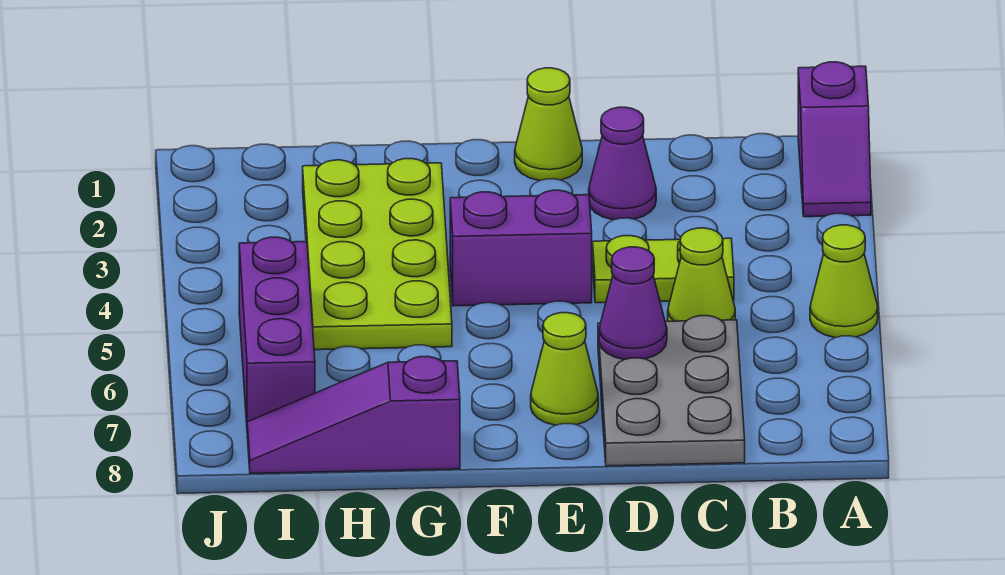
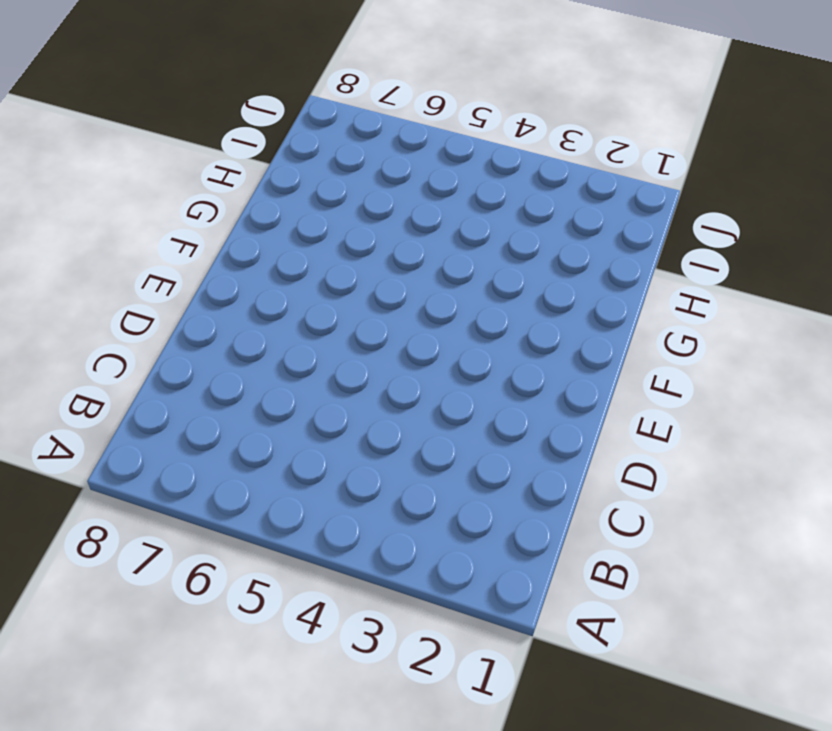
none -> purple slope A1:A2 level 1 top 1
none -> lime cone A5 level 1
none -> lime plate C4:D4 level 1

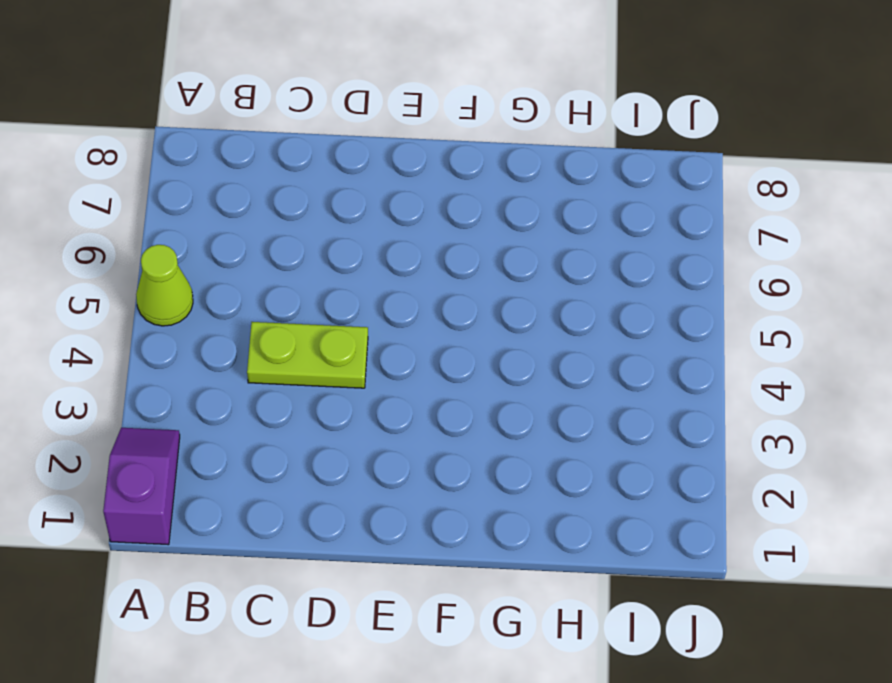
none -> lime cone C5 level 1
none -> grey plate C6:D8 level 1
none -> purple cone D2 level 1

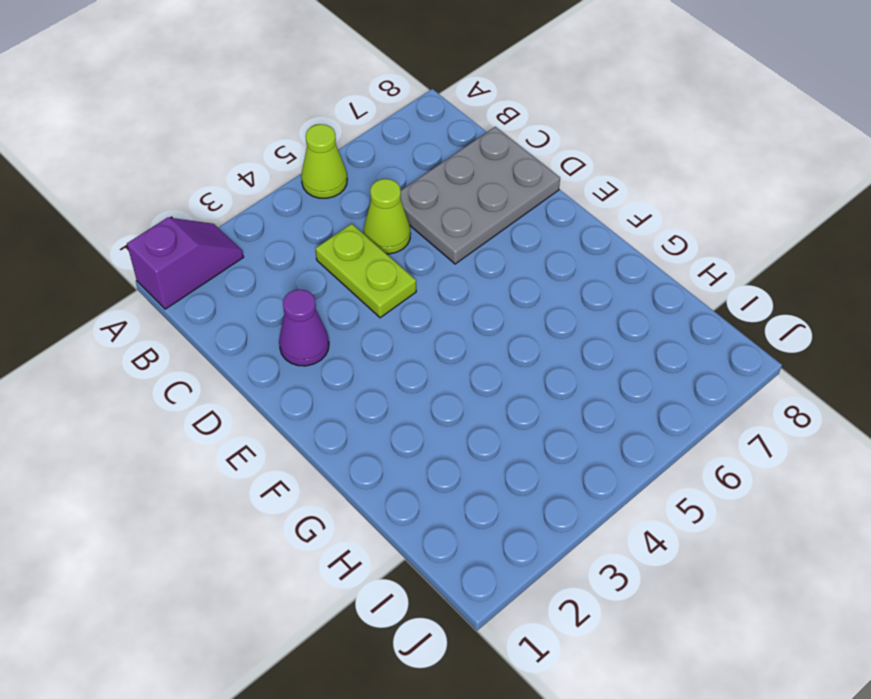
none -> lime cone E1 level 1
none -> purple brick E4:F4 level 1
none -> lime cone E7 level 1

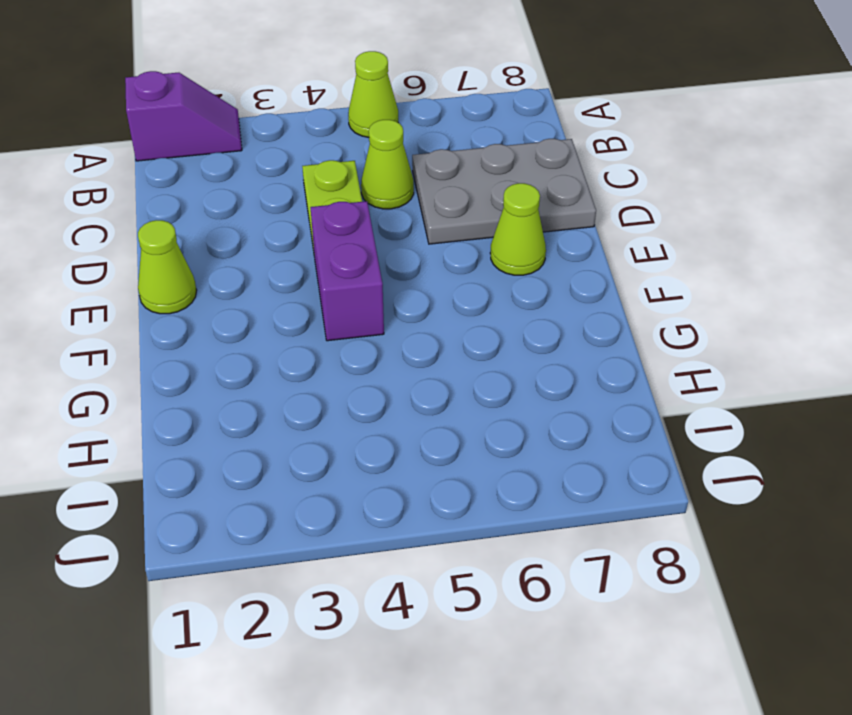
none -> purple cone D2 level 1
none -> lime plate G2:H5 level 1
none -> purple slope G8:I8 level 1 top G

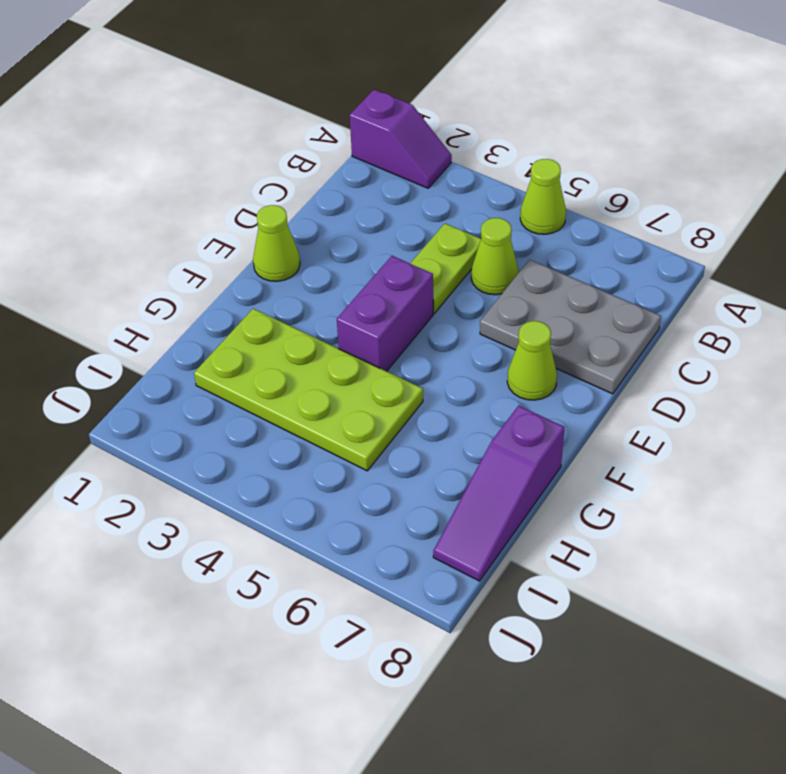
none -> purple cone D2 level 1
none -> purple brick I5:I7 level 1
none -> purple cone D6 level 2

